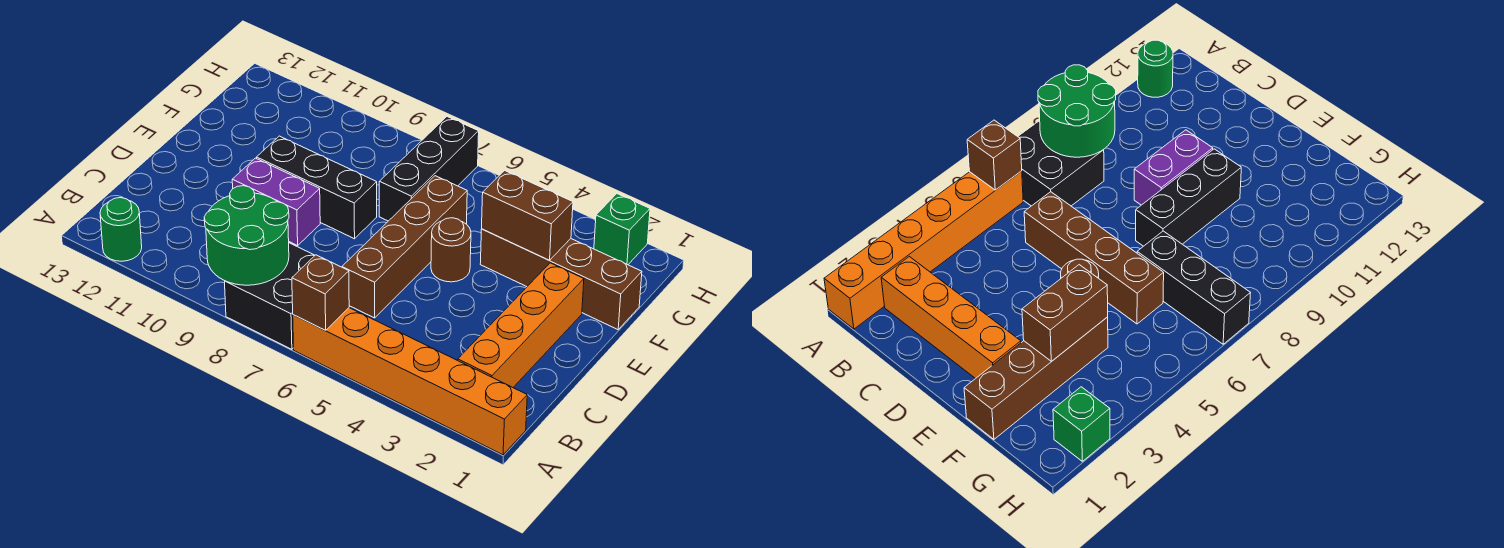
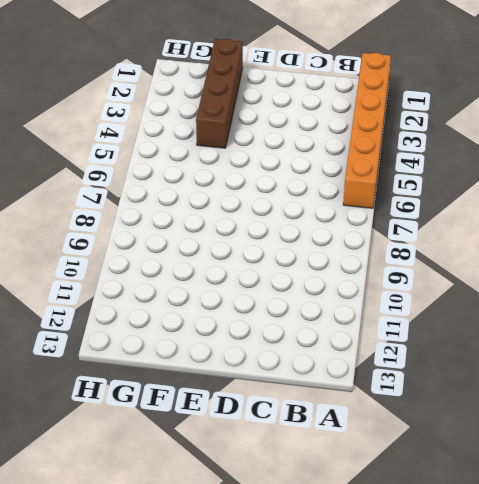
none -> black brick A7:B8 level 1
none -> green round brick A12 level 1
none -> orange brick B2:E2 level 1

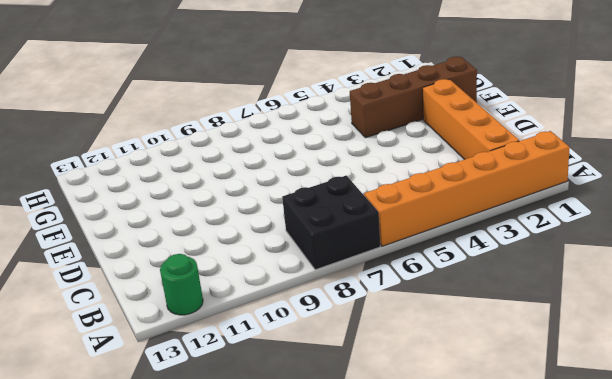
none -> brown brick C6:F6 level 1
none -> purple brick D9:D10 level 1
none -> brown round brick E5 level 1

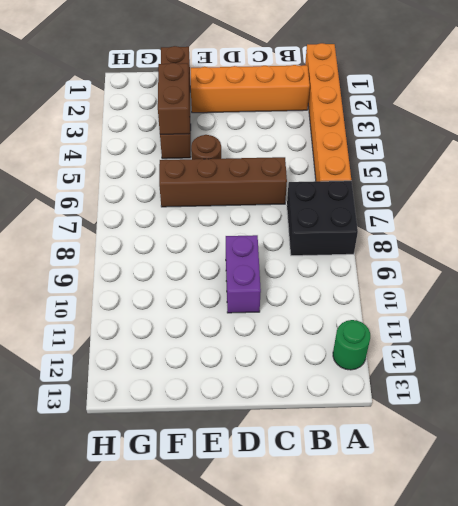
none -> black brick E8:E10 level 1
none -> black brick F7:H7 level 1
none -> green brick H2 level 1

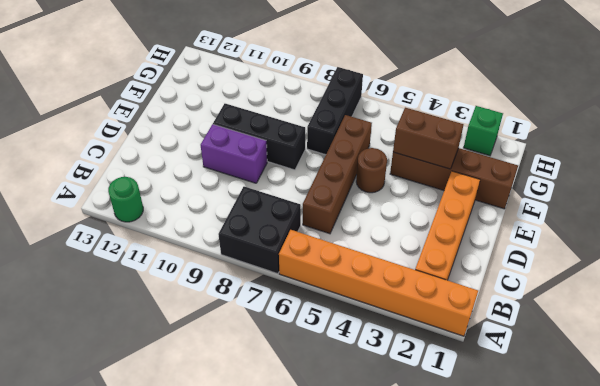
none -> brown brick A6 level 2
none -> green round brick A8:B9 level 2

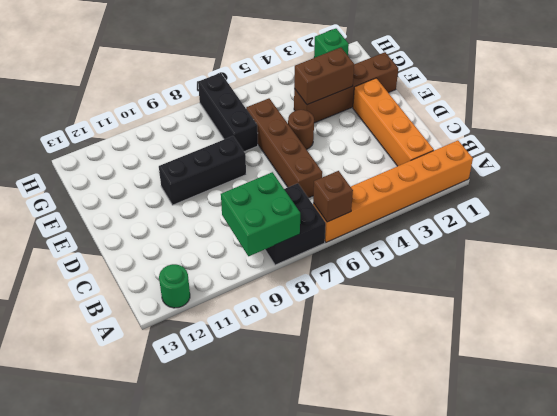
green brick A8:B9 level 2 -> green round brick A8:B9 level 2
none -> purple brick D9:D10 level 1

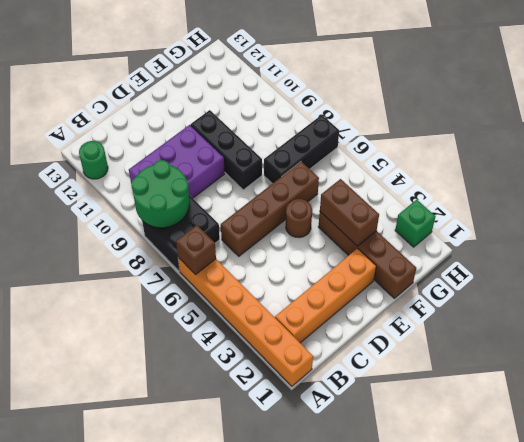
purple brick B9:D10 level 1 -> purple brick D9:D10 level 1

